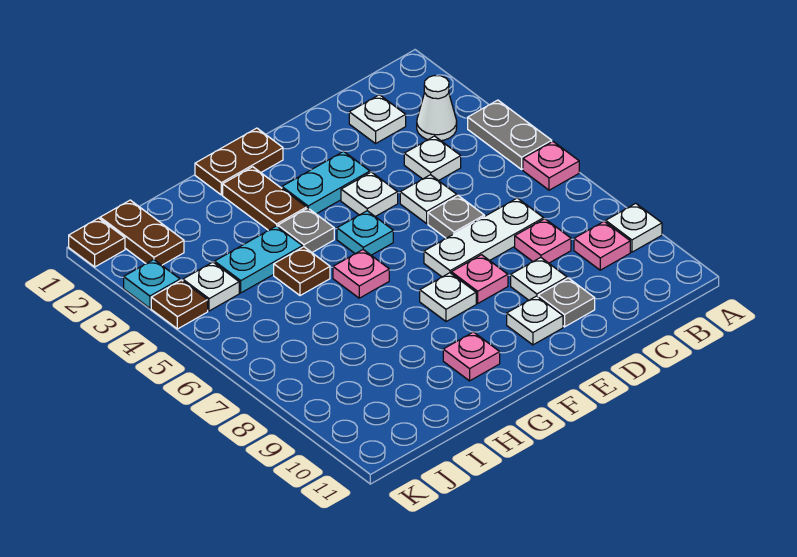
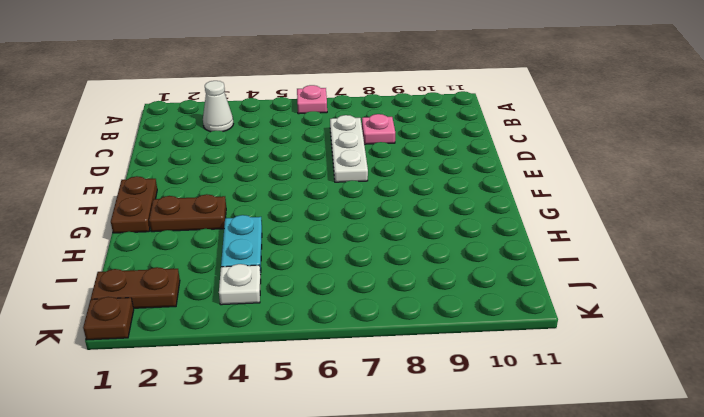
none -> grey plate A4:A5 level 1
none -> white plate A9 level 1
none -> pink plate B9 level 1
none -> white plate C2 level 1

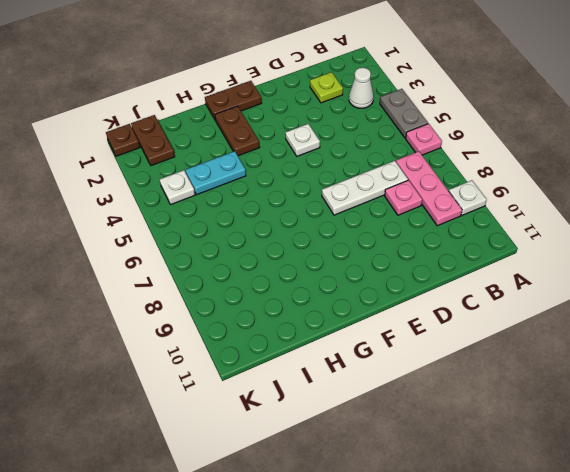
pink plate B7:B9 level 1 -> pink plate B9 level 1
lime plate C2 level 1 -> white plate C2 level 1
none -> white plate C4 level 1
none -> white plate D5 level 1
none -> grey plate D6 level 1
none -> white plate D9 level 1

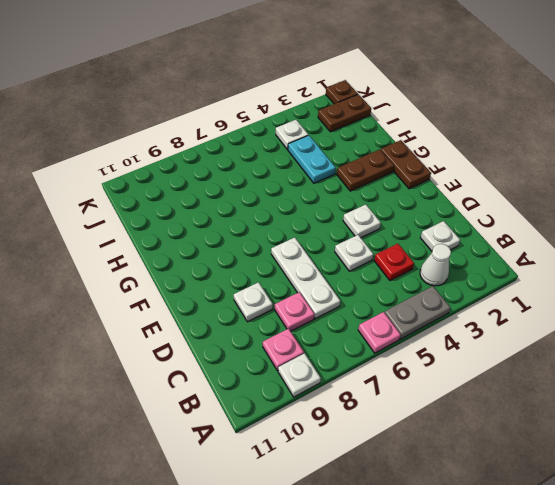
red plate C4 level 1 -> white plate C4 level 1
none -> grey plate D6 level 1
none -> grey plate D10 level 1
none -> cyan plate E3:F3 level 1
none -> pink plate E8 level 1

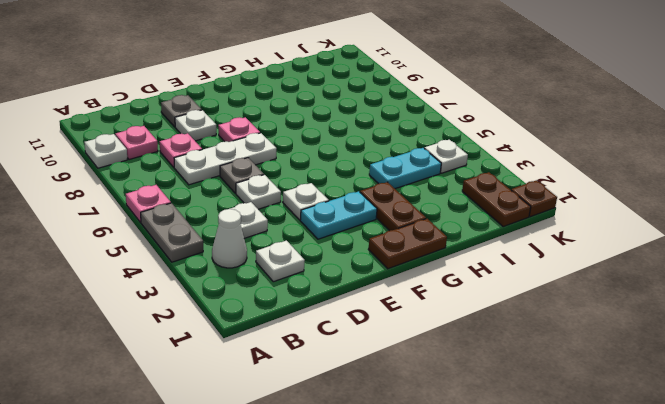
none -> white plate E10 level 1
none -> cyan plate F5 level 1
none -> white plate F8 level 1
none -> grey plate G4 level 1

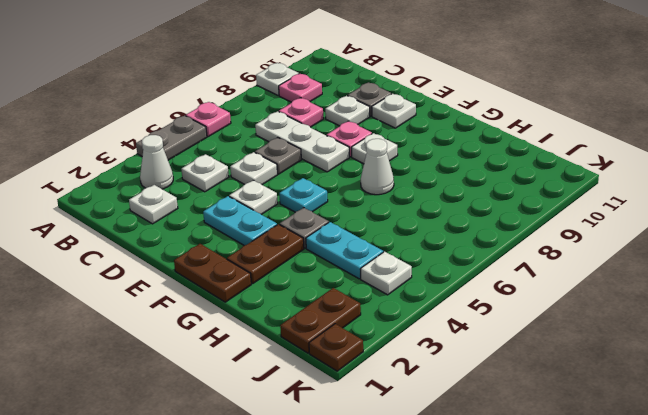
white cone G7 level 1 -> none
none -> pink plate G6 level 1
none -> pink plate G10 level 1
none -> brown plate H5 level 1
none -> cyan plate K3 level 1

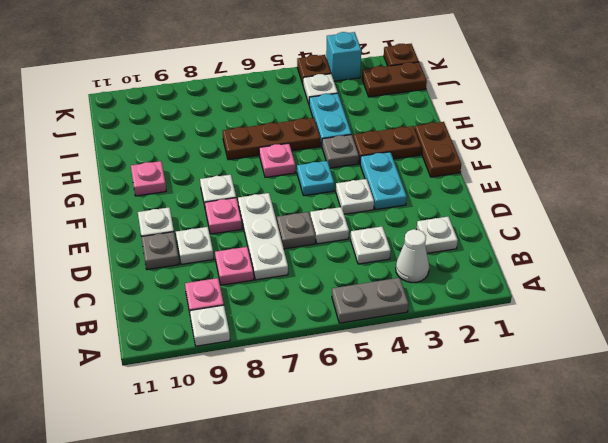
brown plate H5:H7 level 1 -> brown plate H5 level 1
cyan brick K3 level 1 -> cyan plate K3 level 1
none -> pink plate A6 level 1

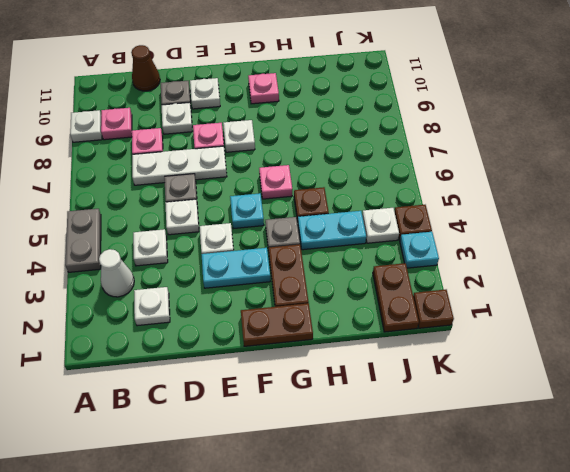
brown cone C11 level 1 -> none
none -> pink plate A6 level 1

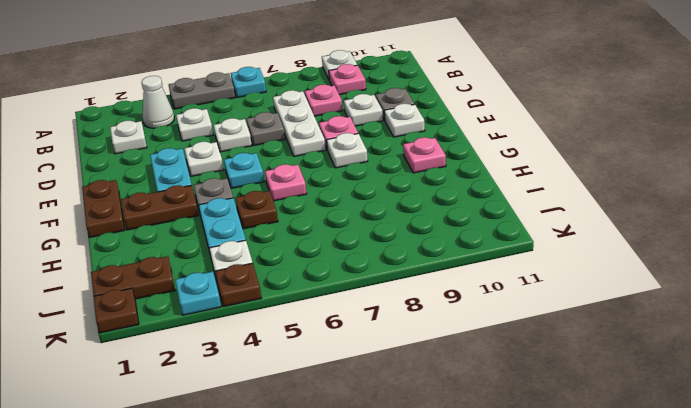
cyan plate A6 level 1 -> pink plate A6 level 1

